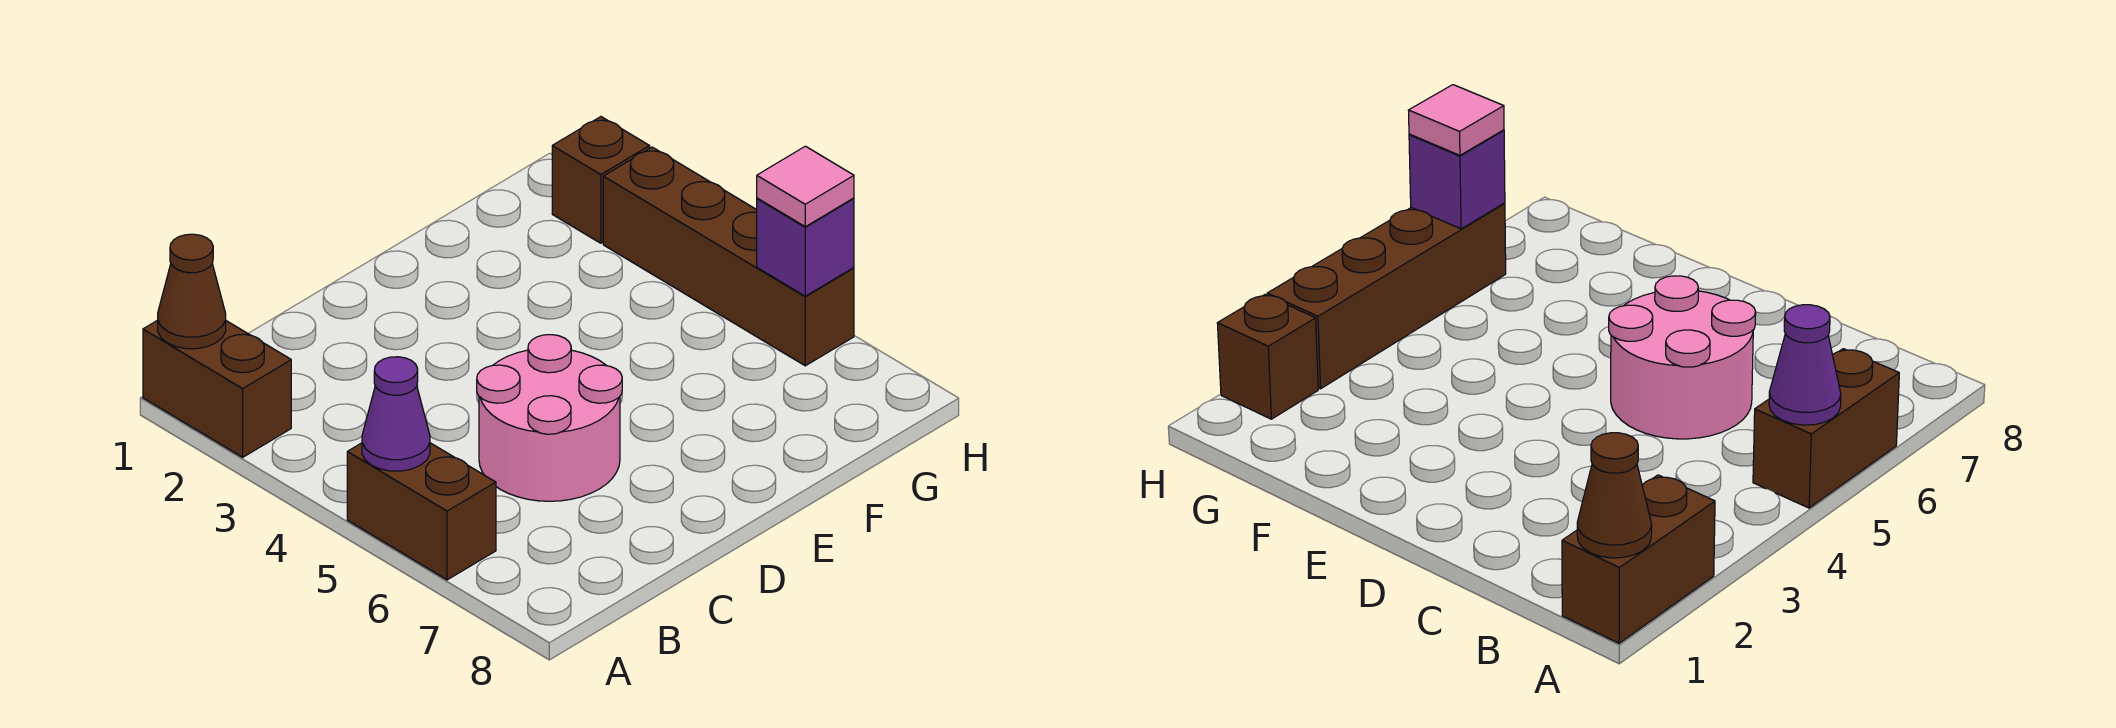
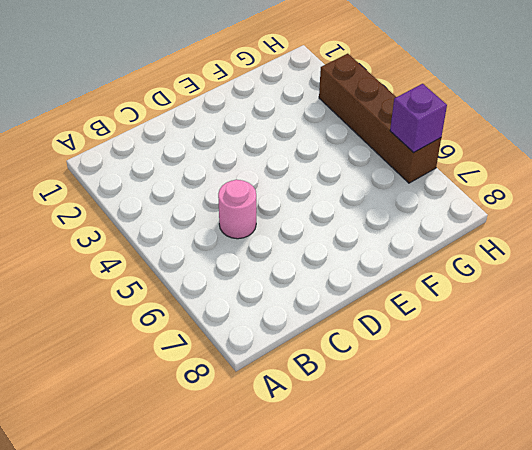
pink round brick C5 level 1 -> pink round brick C5:D6 level 1
none -> brown brick A1:A2 level 1
none -> brown brick A5:A6 level 1

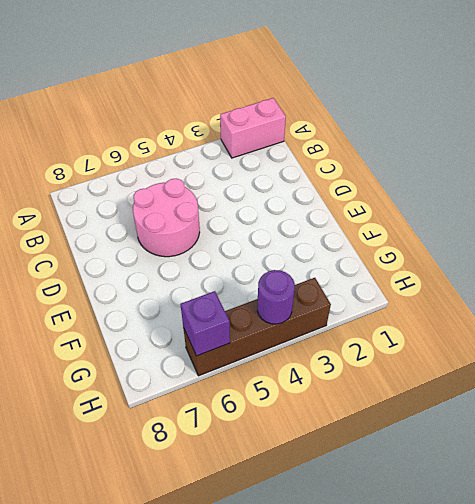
pink brick A1:A2 level 1 -> brown brick A1:A2 level 1
purple round brick H4 level 2 -> none
none -> brown brick A5:A6 level 1
none -> brown brick H2 level 1

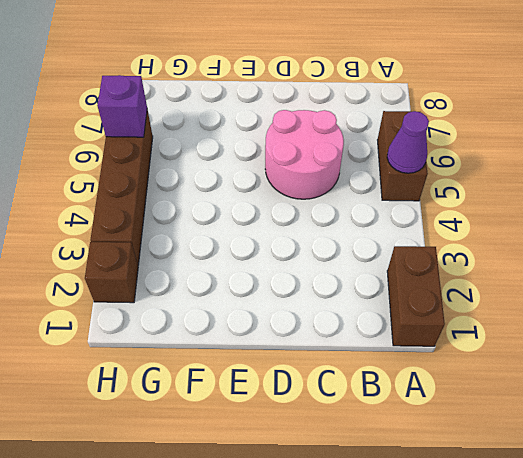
none -> brown cone A1 level 2
none -> pink tile H6 level 3

